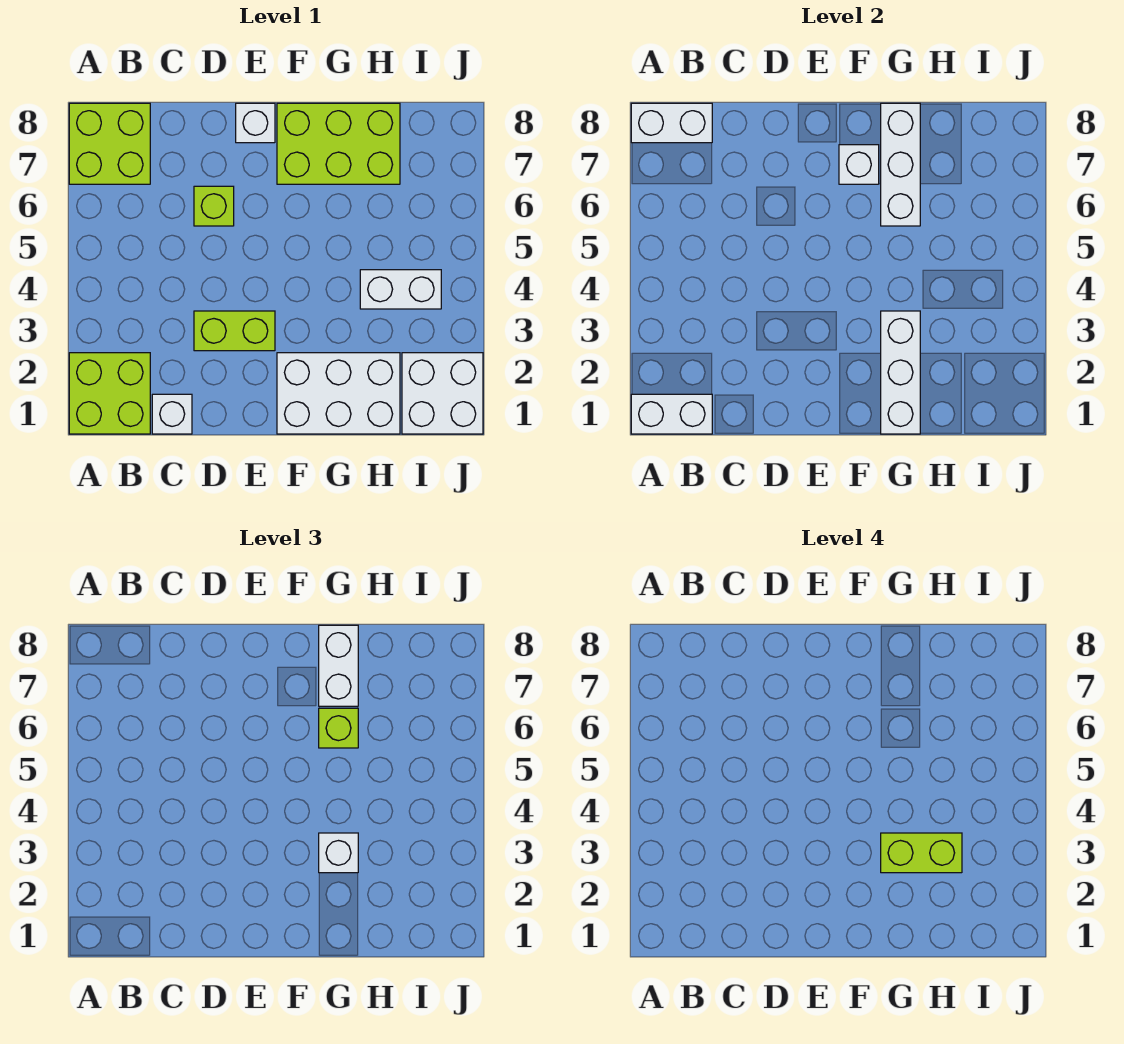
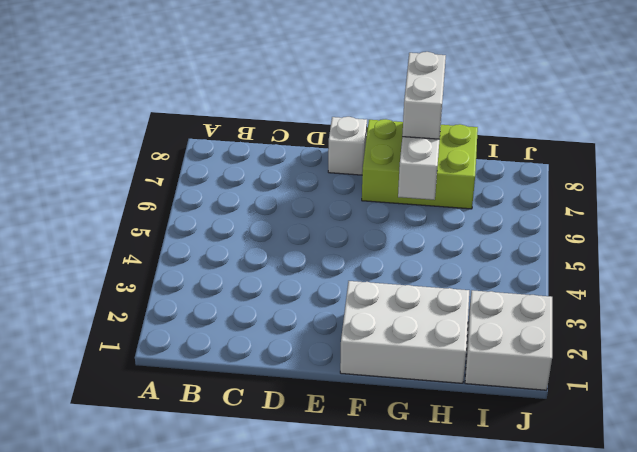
none -> lime brick A1:B2 level 1
none -> lime brick A7:B8 level 1
none -> white brick C1 level 1

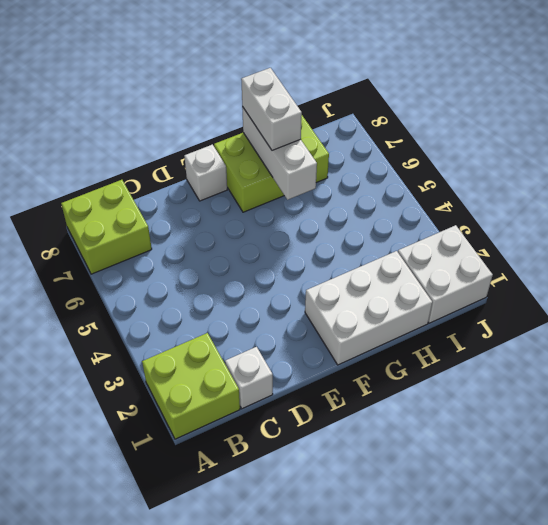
none -> lime brick D3:E3 level 1
none -> lime brick D6 level 1
none -> white brick H4:I4 level 1

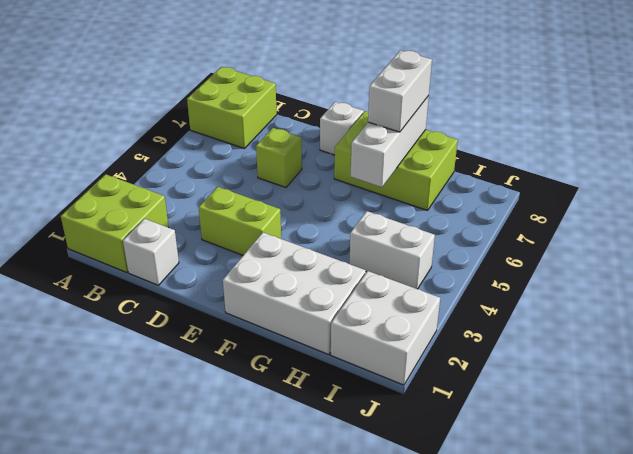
none -> white brick A1:B1 level 2
none -> white brick A8:B8 level 2
none -> white brick F7 level 2

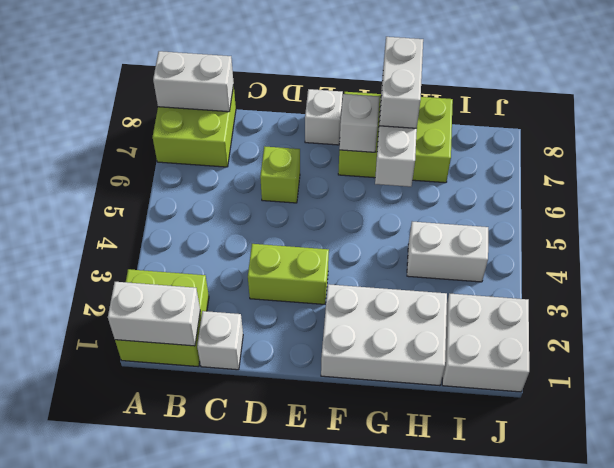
none -> white brick G1:G3 level 2
none -> white brick G3 level 3
none -> lime brick G6 level 3

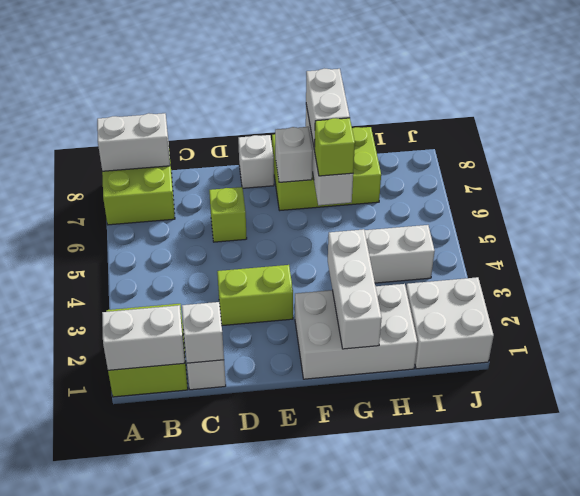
white brick C1 level 2 -> white brick G3 level 3
none -> lime brick G3:H3 level 4

